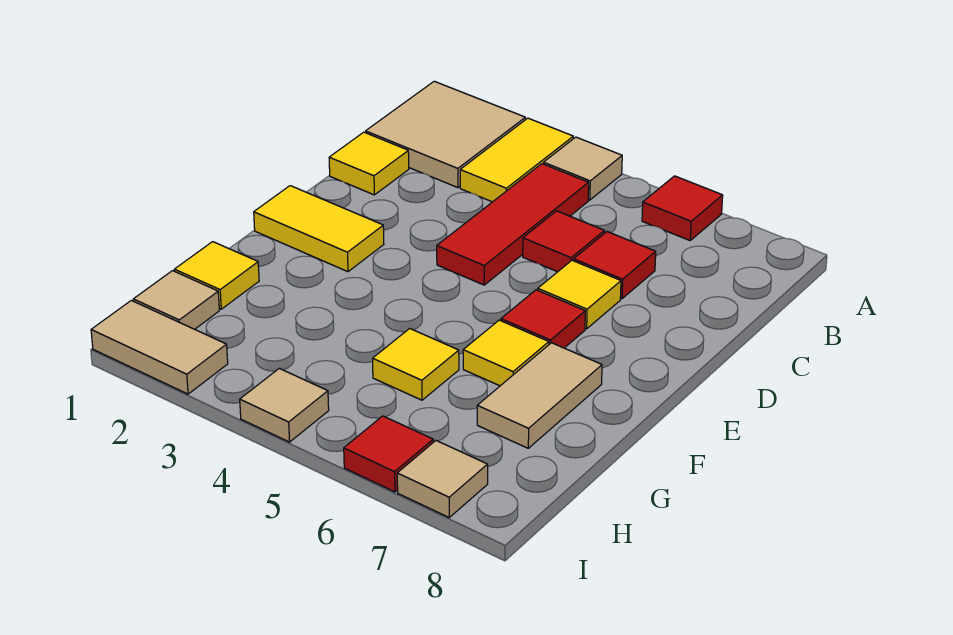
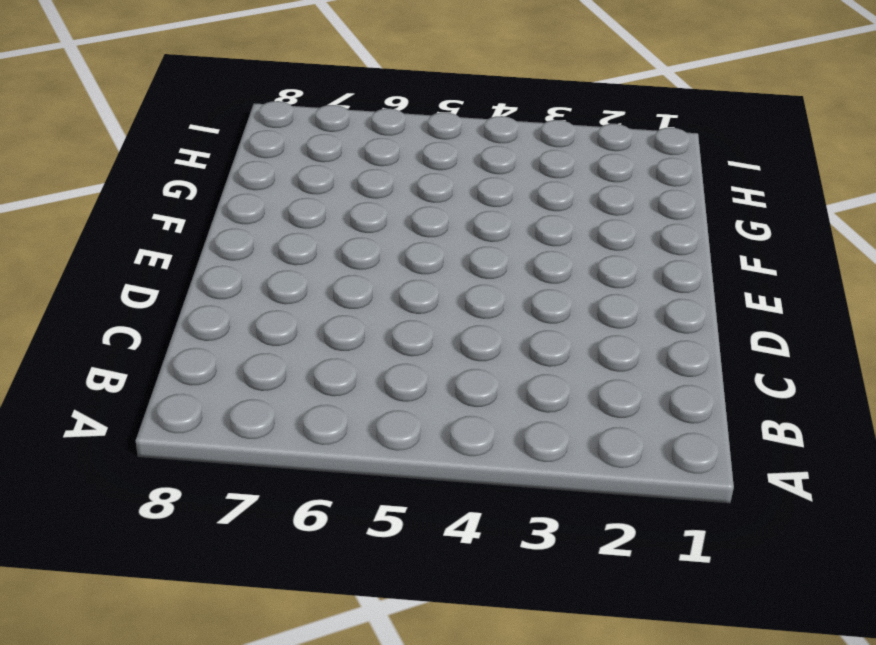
none -> tan tile A1:B2 level 1
none -> yellow tile A3:B3 level 1
none -> tan tile A4 level 1

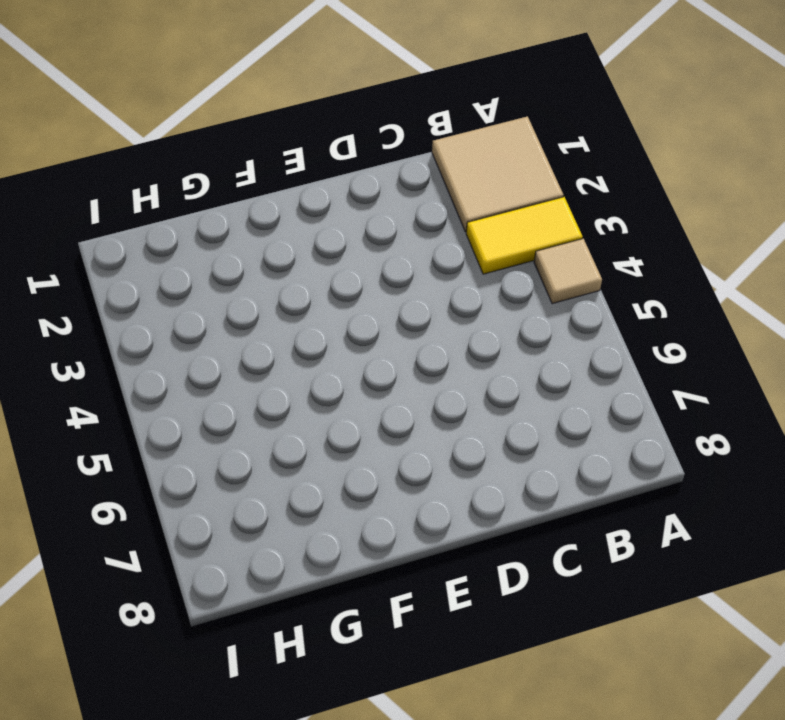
none -> red tile A6 level 1
none -> red tile B4:D4 level 1
none -> yellow tile C1 level 1

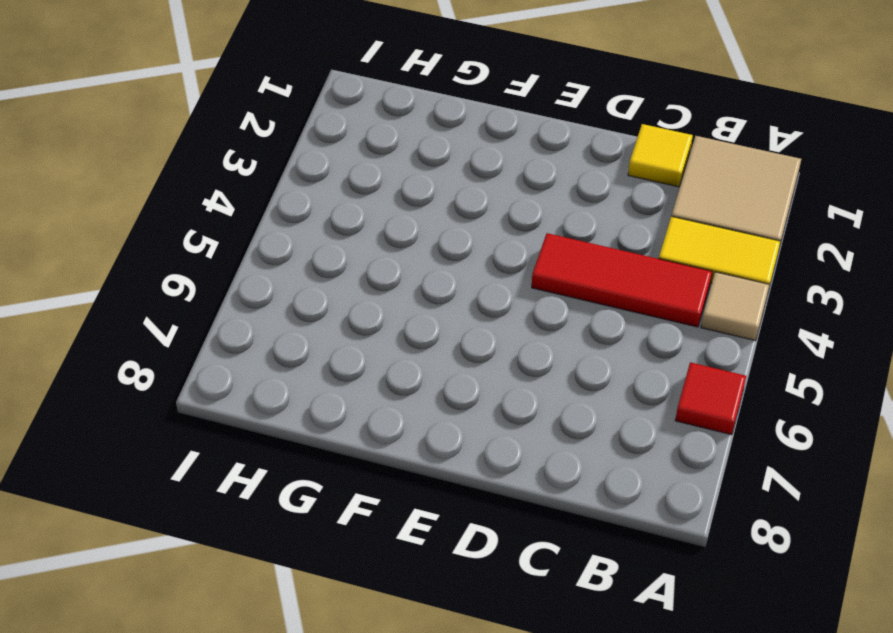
none -> red tile C5 level 1
none -> red tile C6 level 1
none -> yellow tile D6 level 1

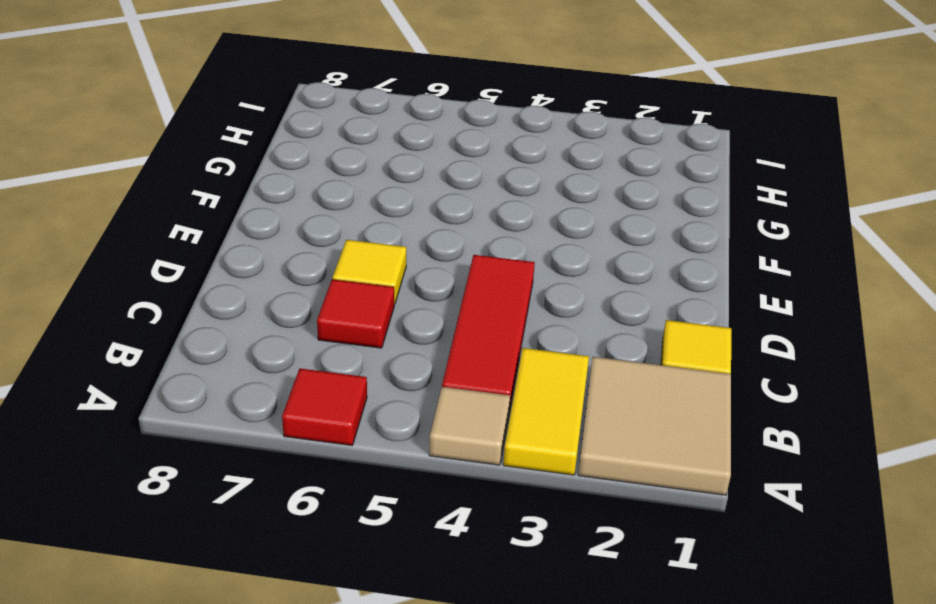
none -> red tile C5 level 1
none -> yellow tile E1:E2 level 1
none -> red tile E6 level 1

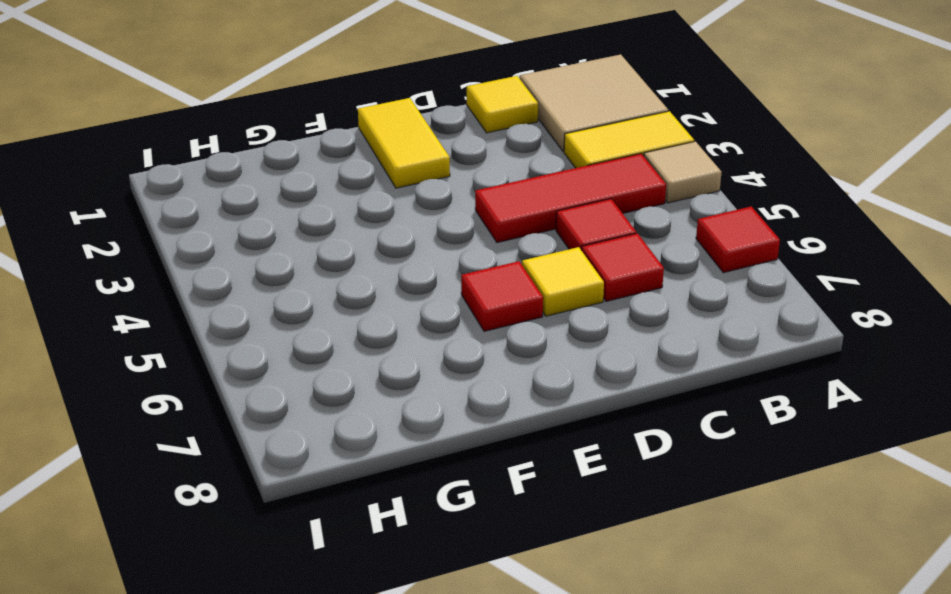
none -> yellow tile F6 level 1
none -> tan tile F7:G7 level 1
none -> yellow tile G1 level 1

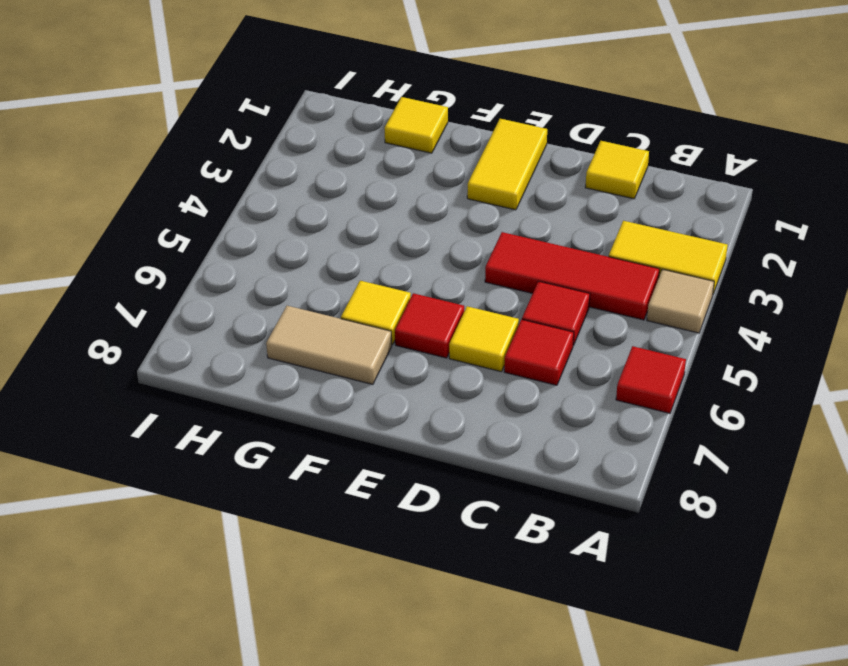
none -> tan tile A1:B2 level 1
none -> yellow tile G5 level 1
none -> tan tile H1 level 1

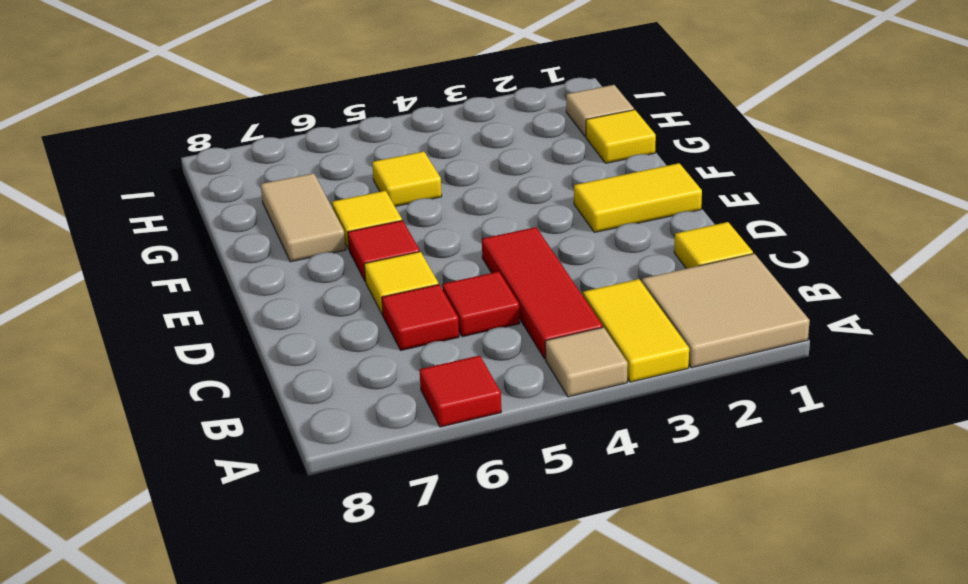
none -> tan tile I1:I2 level 1
none -> tan tile I4 level 1
none -> red tile I6 level 1

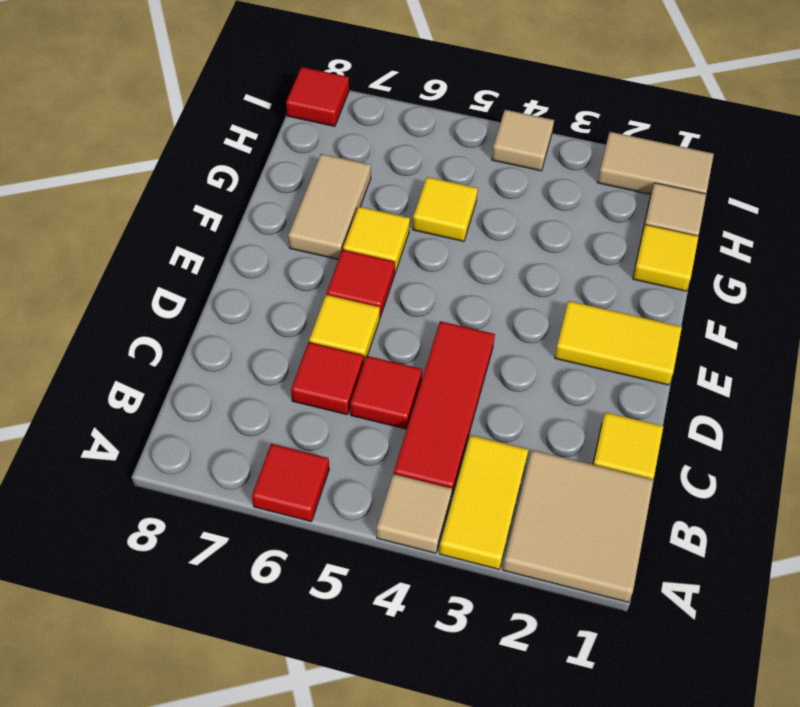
red tile I8 level 1 -> red tile I6 level 1
none -> tan tile I7 level 1

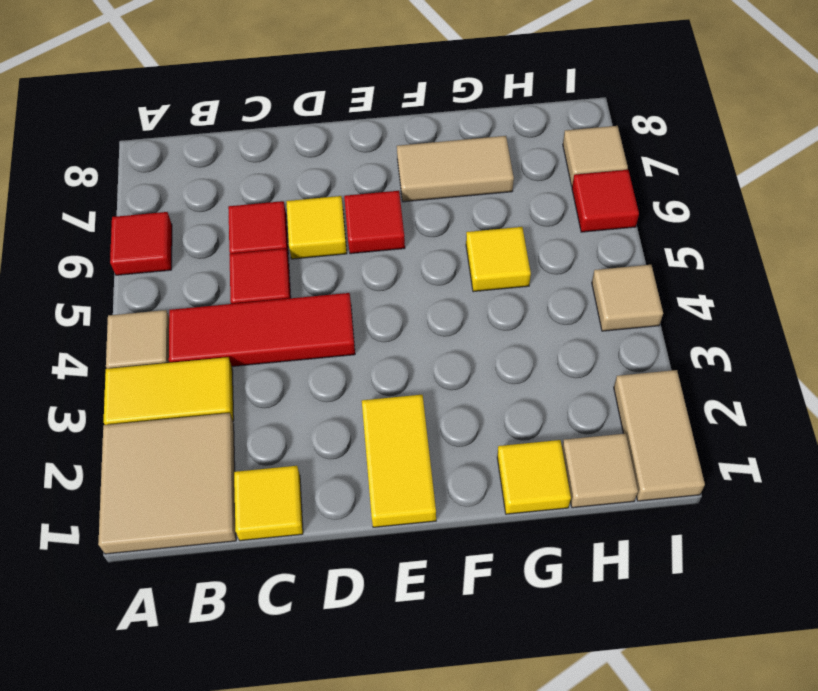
none -> yellow tile F6 level 1

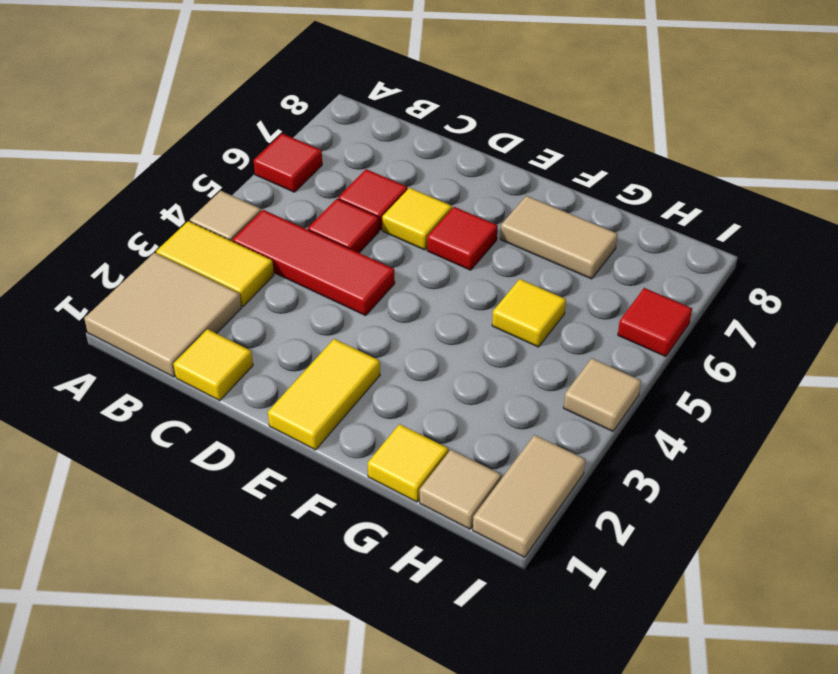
none -> yellow tile F6 level 1
none -> tan tile I7 level 1

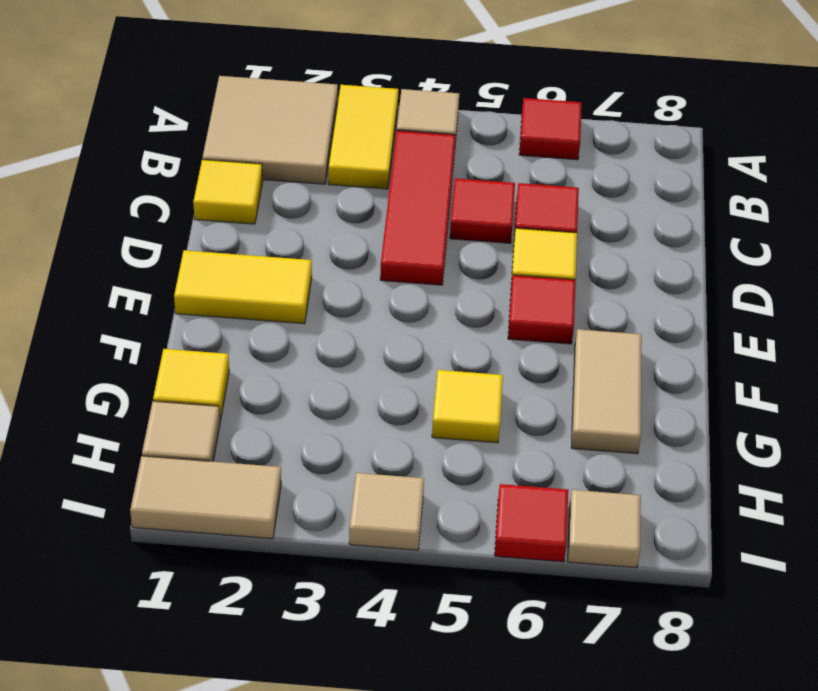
none -> yellow tile F6 level 1

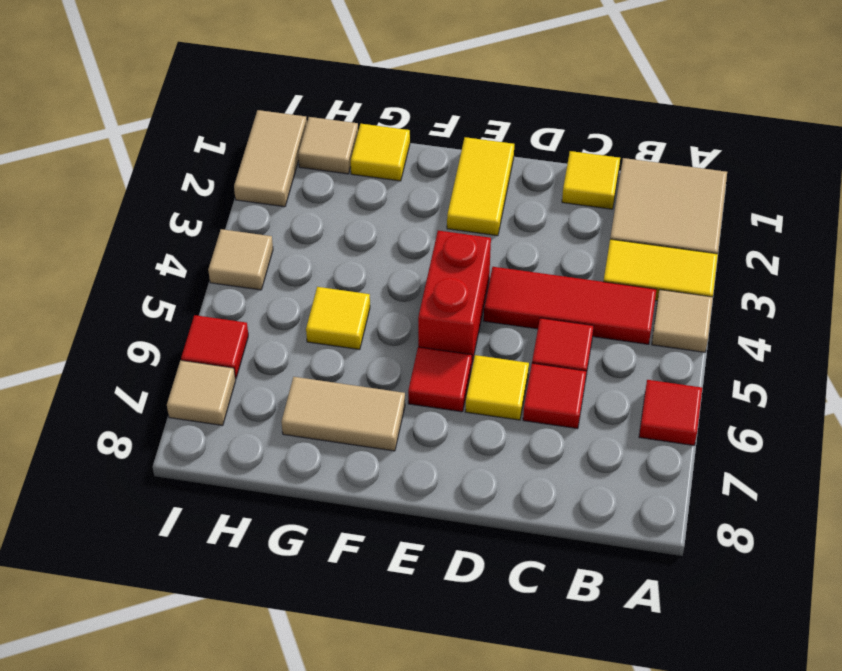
red brick E4:E5 level 1 -> none
none -> yellow tile F6 level 1

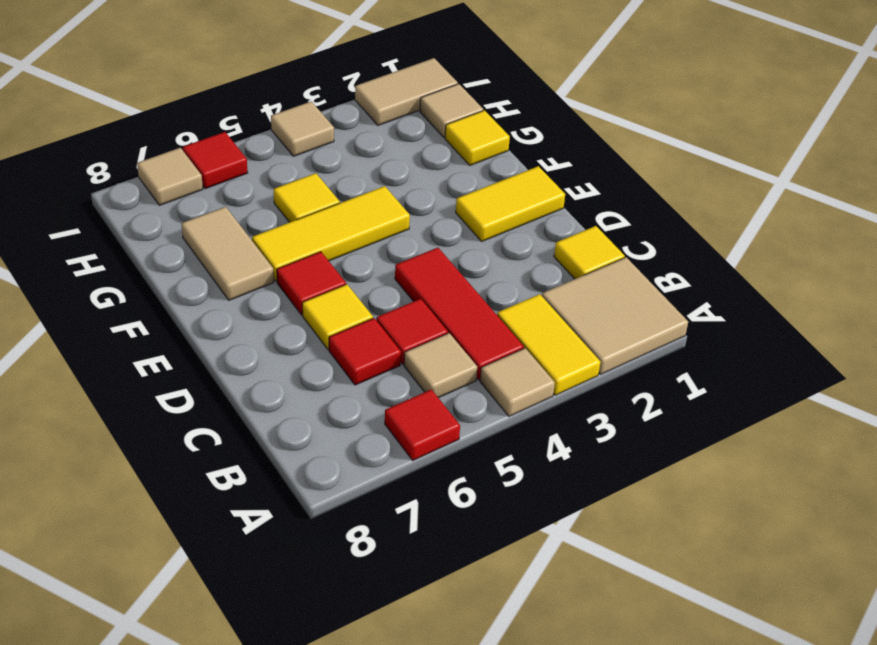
tan tile B5 level 1 -> none
yellow tile F4:F6 level 1 -> yellow tile F6 level 1

